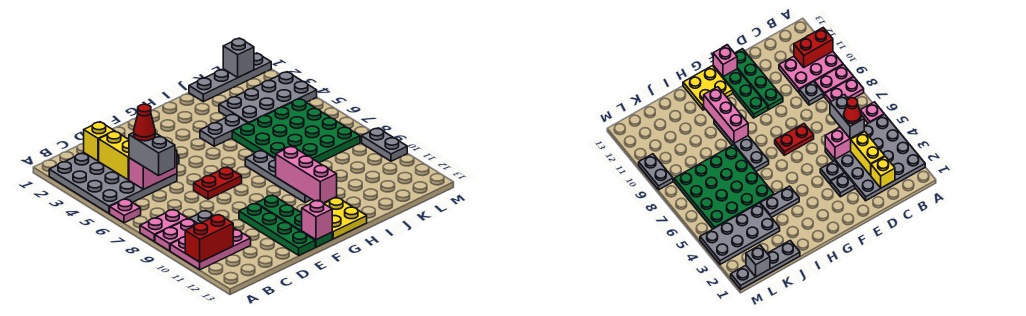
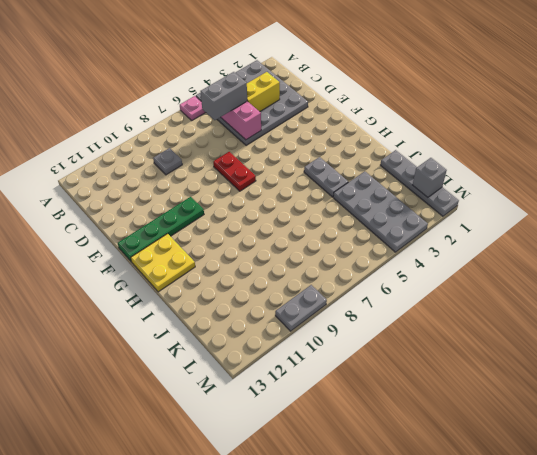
none -> pink plate A8:B8 level 1
none -> pink plate A9:B9 level 1
none -> pink plate A10:C11 level 1

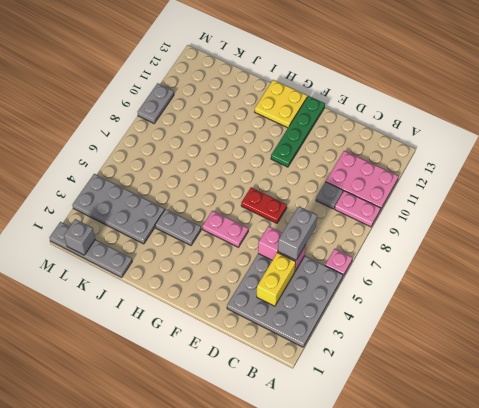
pink plate F5:G5 level 1 -> pink plate A8:B8 level 1
none -> grey plate E3 level 1
none -> grey plate E4 level 1
none -> green plate E10:E13 level 1

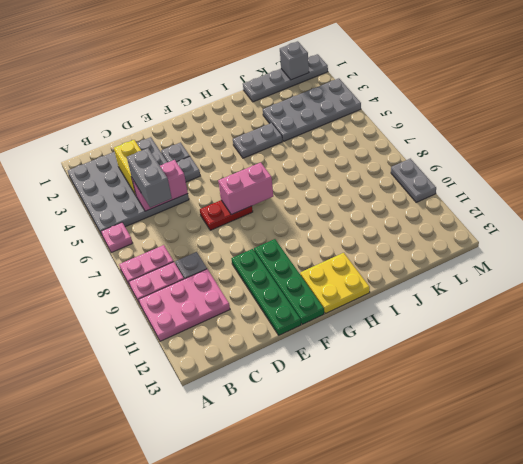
pink brick F7:G7 level 2 -> none
none -> grey plate H7:H10 level 1
none -> green plate I5:L8 level 1
none -> red brick A11:B11 level 2

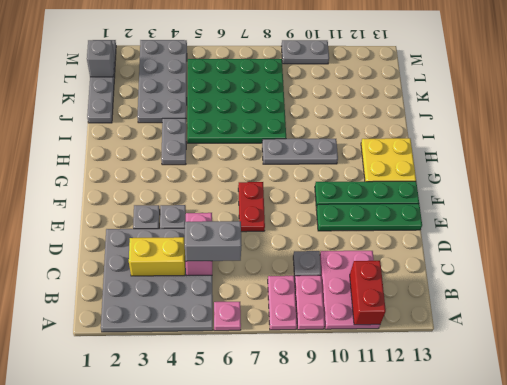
grey plate H8:H10 level 1 -> grey plate H7:H10 level 1
none -> yellow brick C2 level 2
none -> pink brick F13 level 2
none -> pink brick H9:H11 level 2

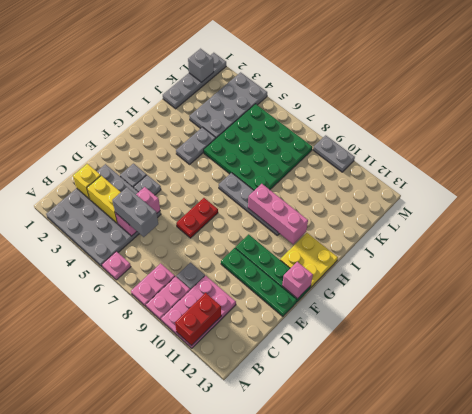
none -> red cone C5 level 4

